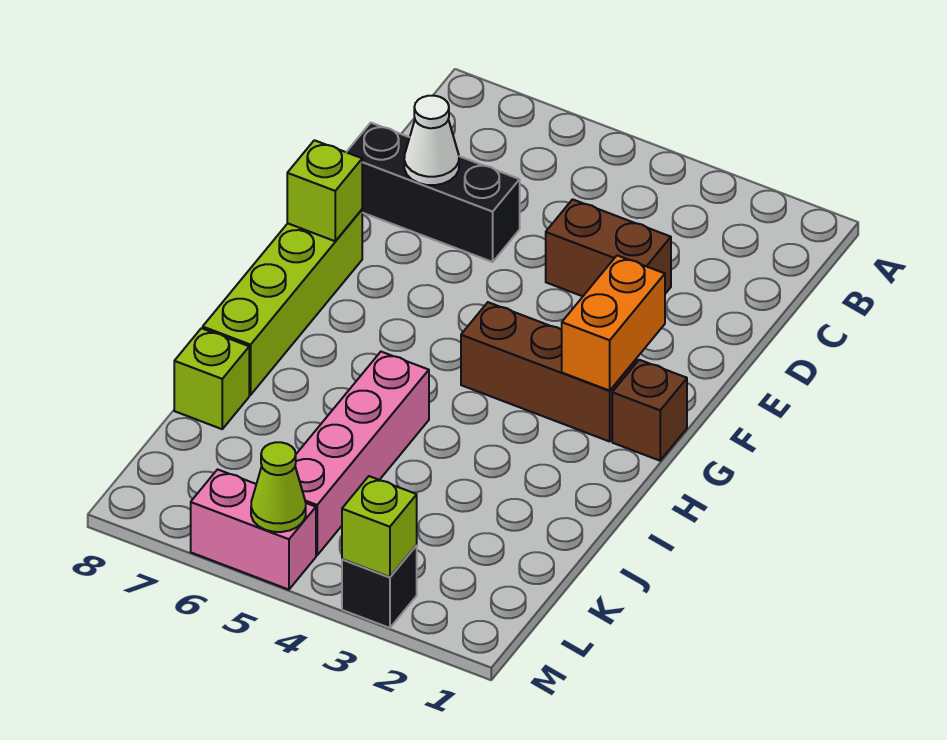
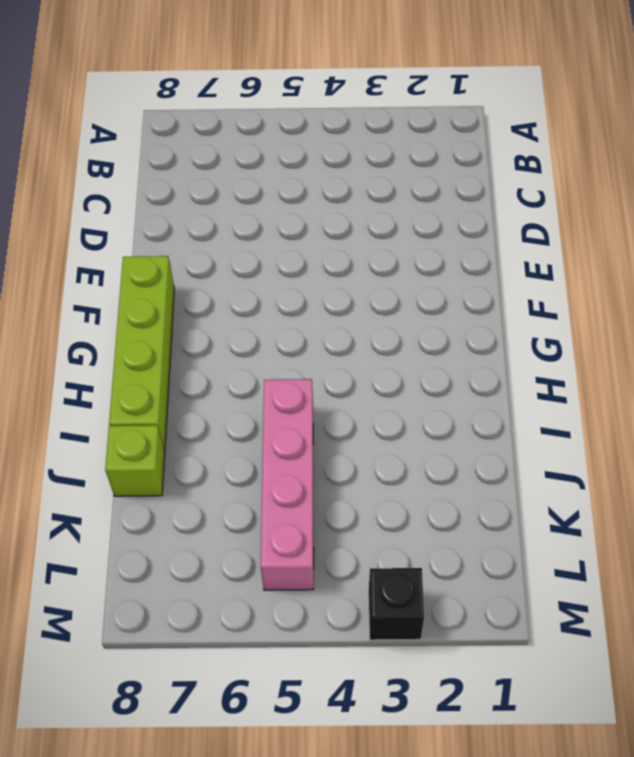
none -> brown brick D3:D4 level 1
none -> black brick D6:D8 level 1
none -> brown brick G1 level 1

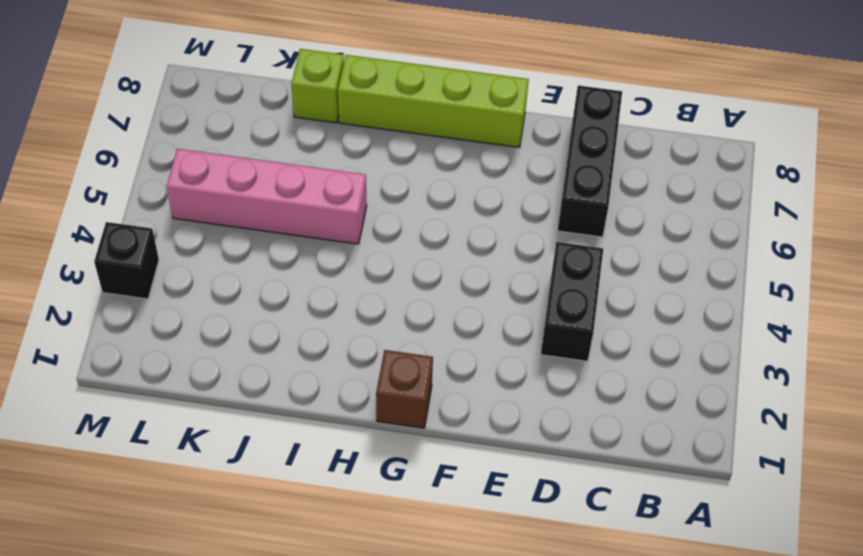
black brick D3:D4 level 1 -> brown brick D3:D4 level 1
none -> brown brick G2:G4 level 1
none -> pink brick M5:M6 level 1
none -> white cone D7 level 2

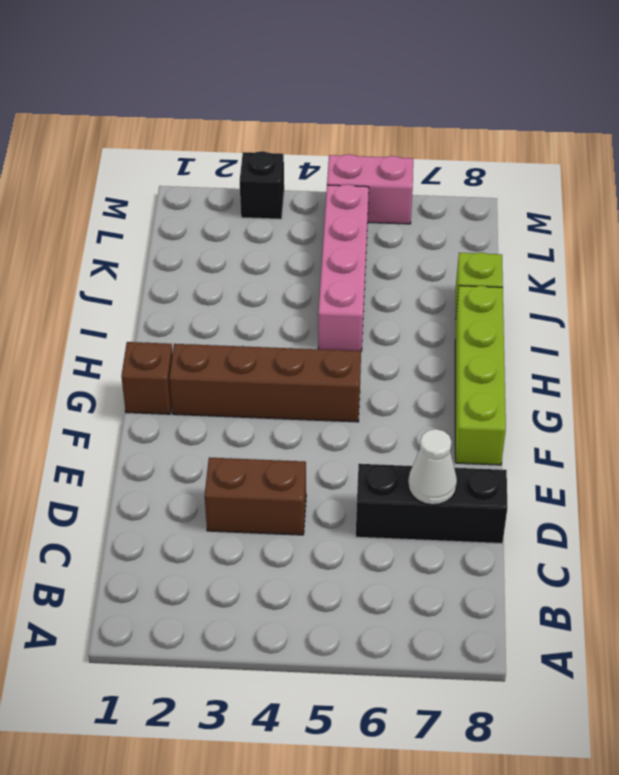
brown brick G2:G5 level 1 -> brown brick G2:G4 level 1
none -> orange brick F2:G2 level 2
none -> lime brick F8 level 2
none -> lime brick M3 level 2

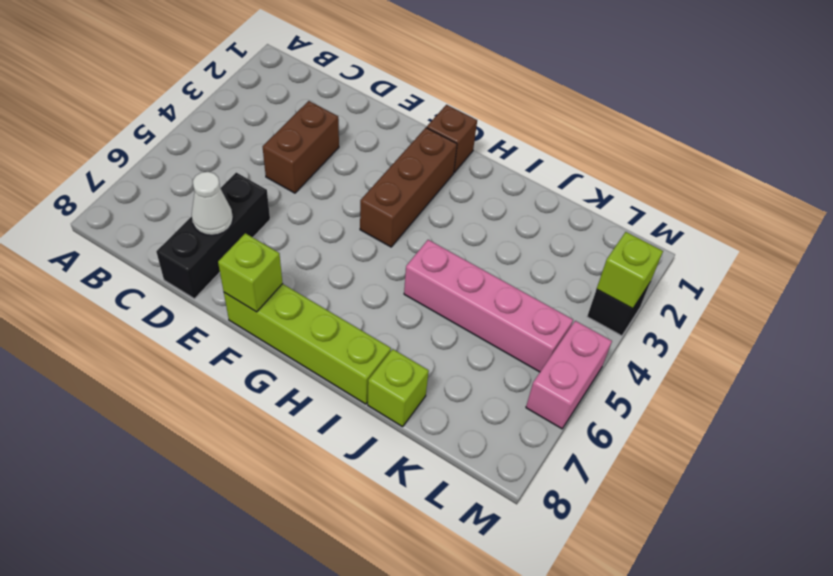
none -> orange brick F2:G2 level 2
none -> lime cone M5 level 2

